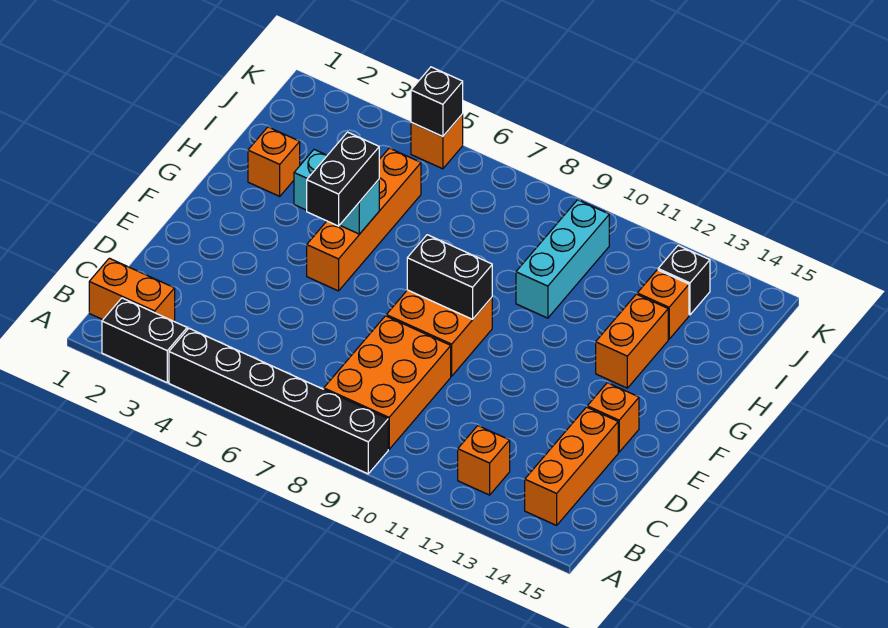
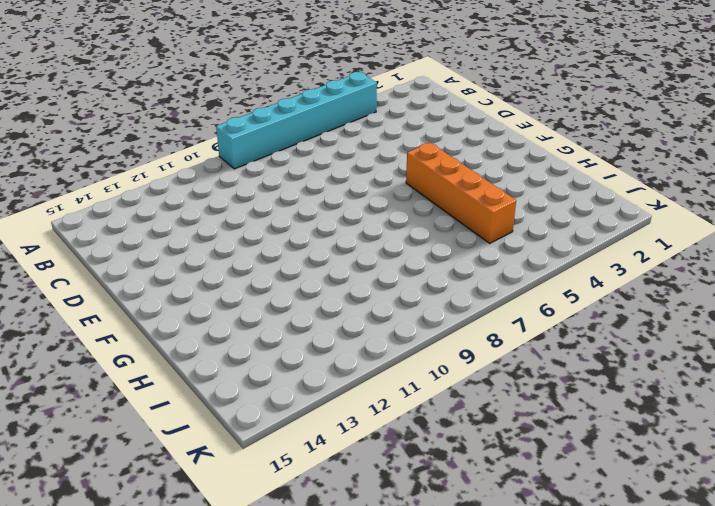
cyan brick A4:A9 level 1 -> black brick A4:A9 level 1
none -> black brick A2:A3 level 1
none -> orange brick B1:B2 level 1
none -> orange brick B8:D9 level 1

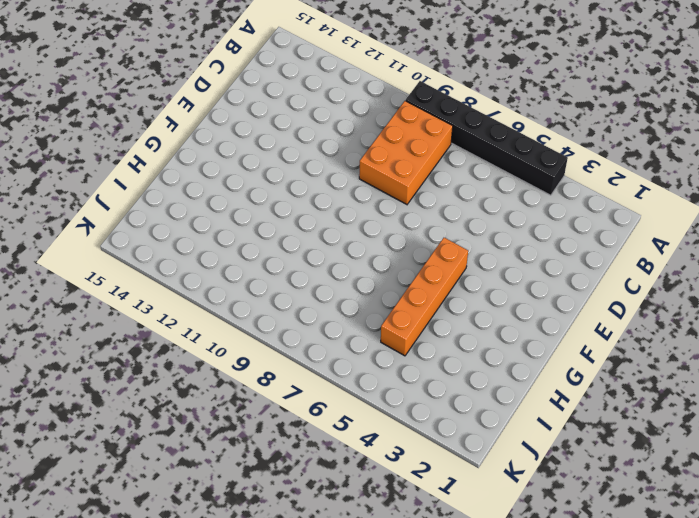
none -> black brick A2:A3 level 1
none -> orange brick B1:B2 level 1
none -> orange brick B12 level 1

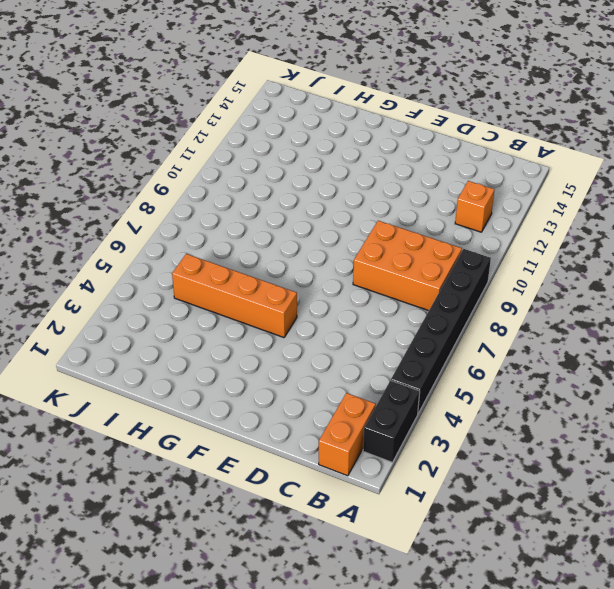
none -> orange brick B14:D14 level 1
none -> orange brick E8:F9 level 1
none -> orange brick E14 level 1

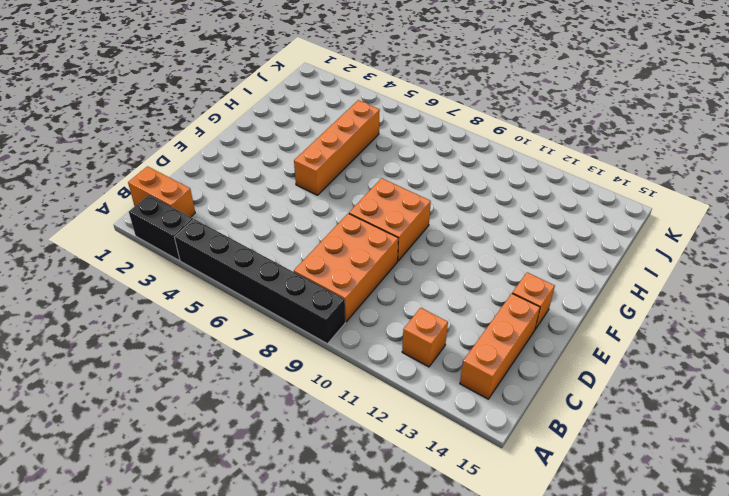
none -> orange brick G13:H13 level 1
none -> orange brick H2 level 1
none -> cyan brick H10:J10 level 1

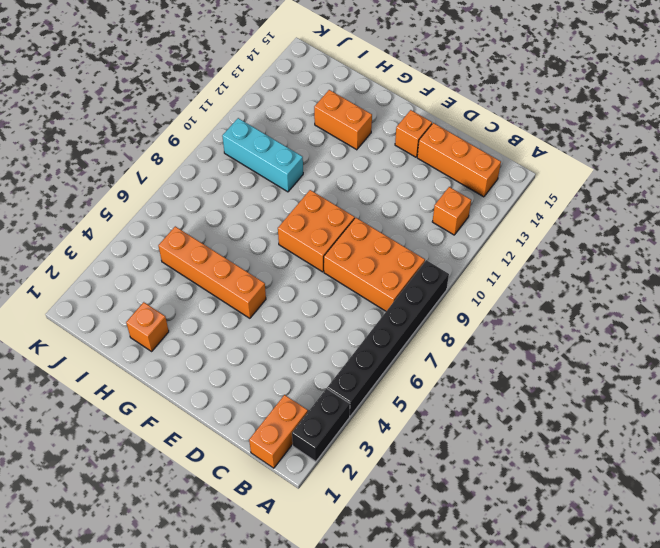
none -> orange brick I13 level 1
none -> black brick J13 level 1
none -> orange brick K5 level 1

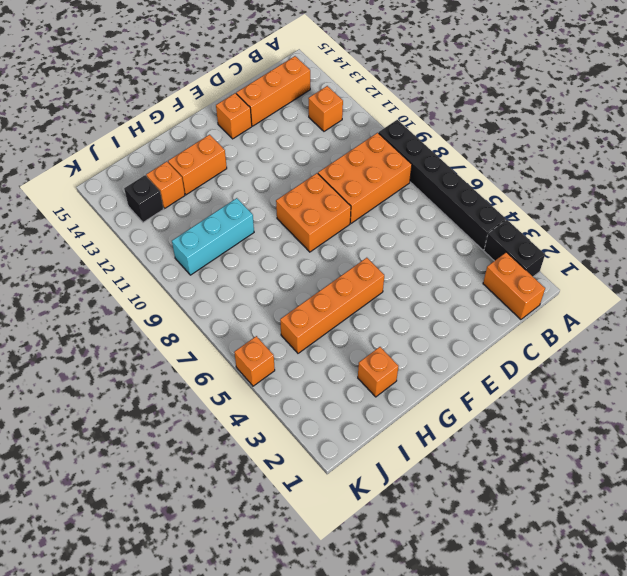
none -> black brick F8:F9 level 2
none -> cyan brick G4:G5 level 2
none -> black brick K5 level 2

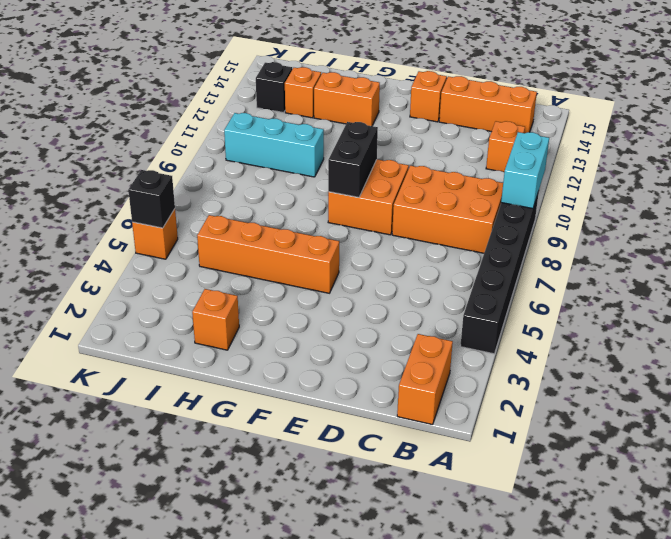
cyan brick A9:A10 level 2 -> cyan brick G4:G5 level 2
none -> black brick A2:A3 level 1
none -> black brick F5:G5 level 3

